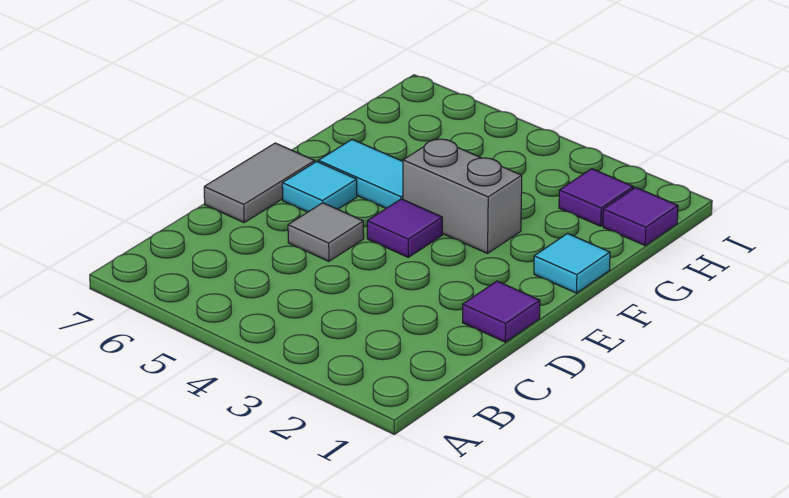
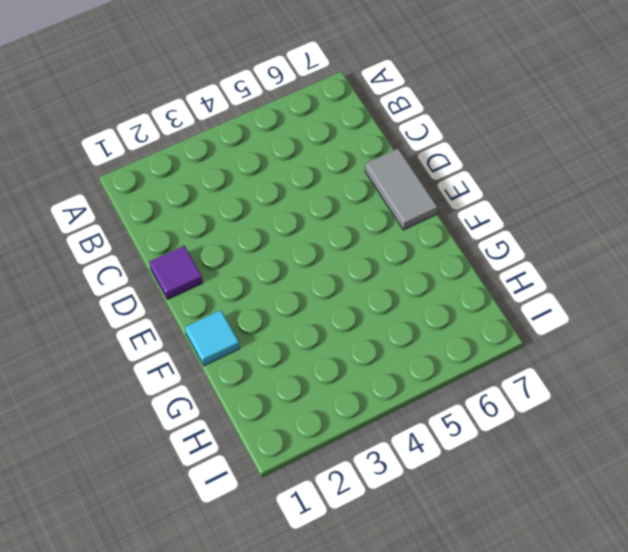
none -> grey tile D5 level 1
none -> purple tile E4 level 1

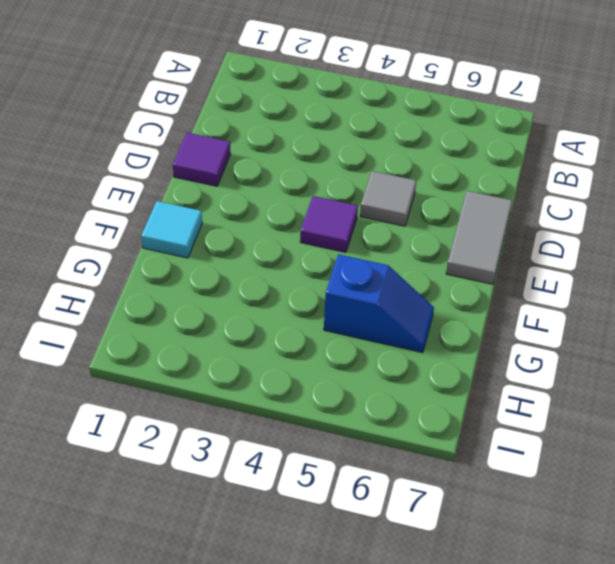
blue slope G5:G6 level 1 top 5 -> none
none -> cyan tile E6 level 1
none -> grey brick F3:F4 level 1

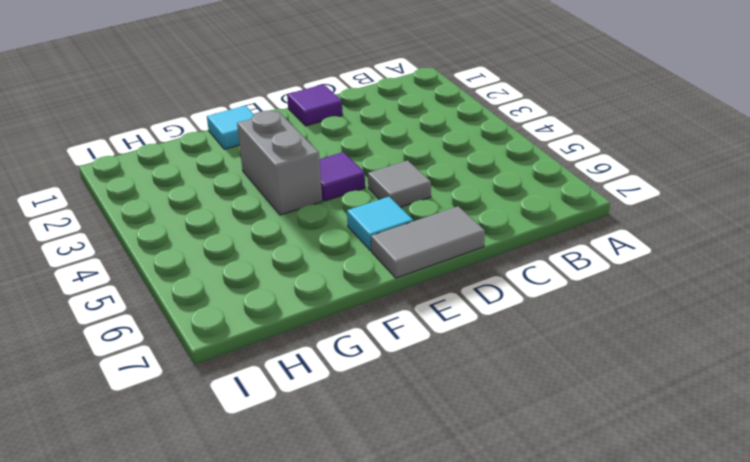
none -> cyan tile F5:F6 level 1
none -> purple tile H1 level 1

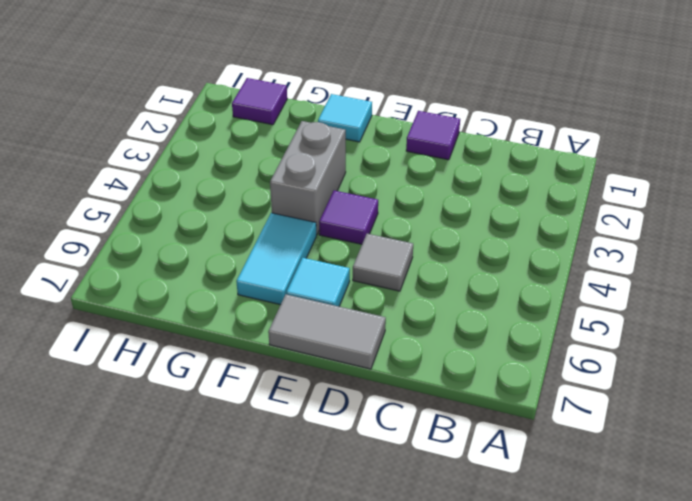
none -> purple tile H2 level 1

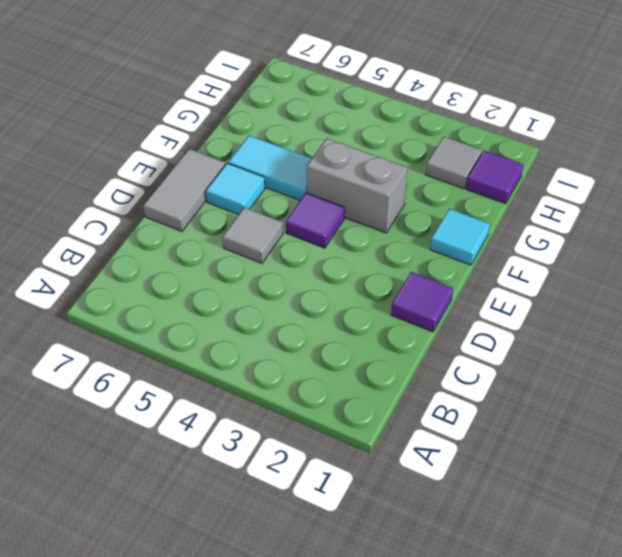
grey tile H2 level 1 -> purple tile H2 level 1

